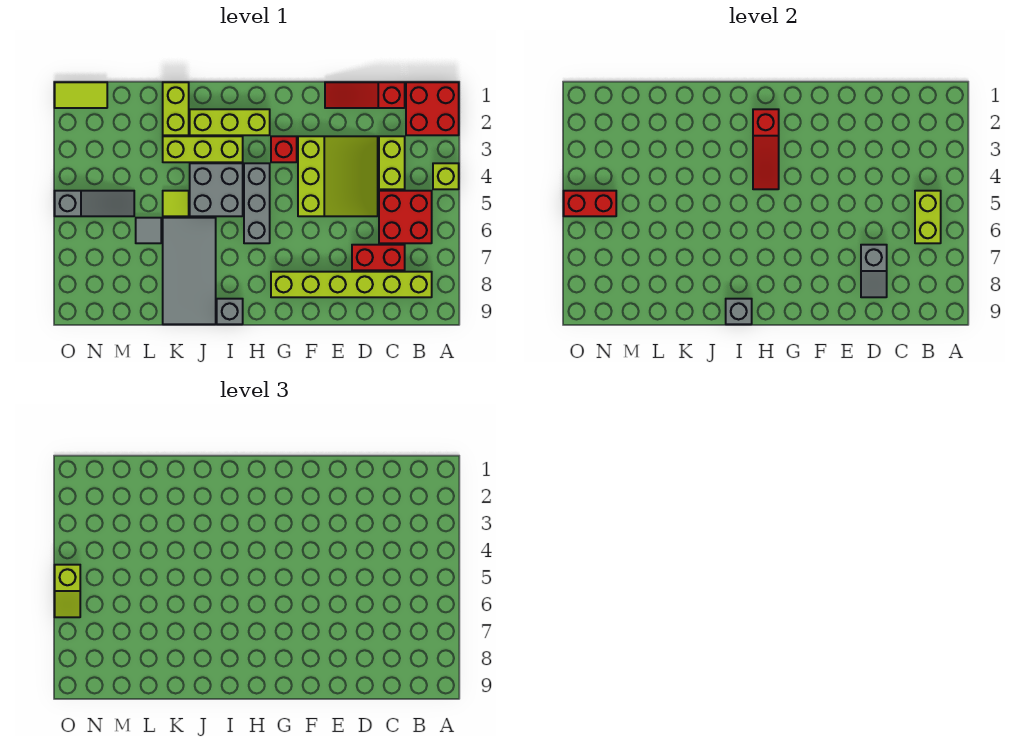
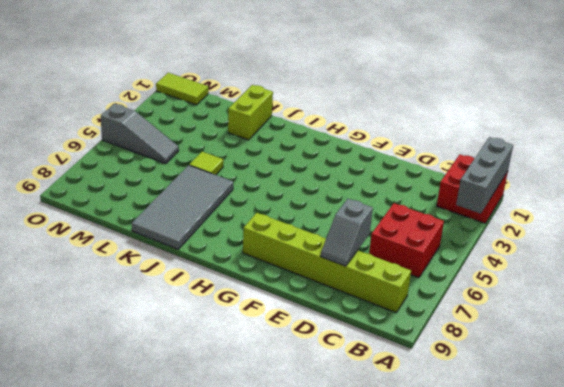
grey brick A1:A3 level 2 -> grey brick H4:H6 level 1
none -> lime brick A4 level 1
none -> red slope C1:E1 level 1 top C
none -> lime brick C3:C4 level 1

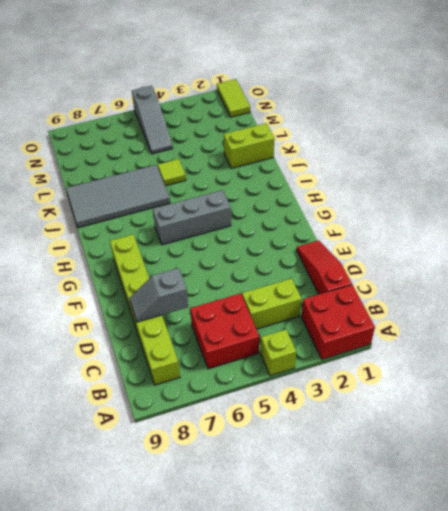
none -> red brick C7:D7 level 1
none -> lime slope D3:F5 level 1 top F
none -> red brick G3 level 1

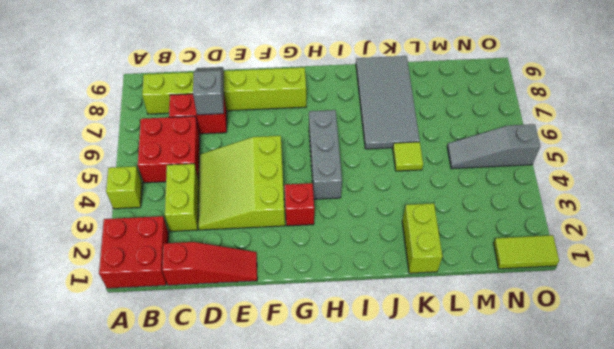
none -> lime brick H2:J2 level 1
none -> lime brick I3:K3 level 1
none -> grey brick I4:J5 level 1

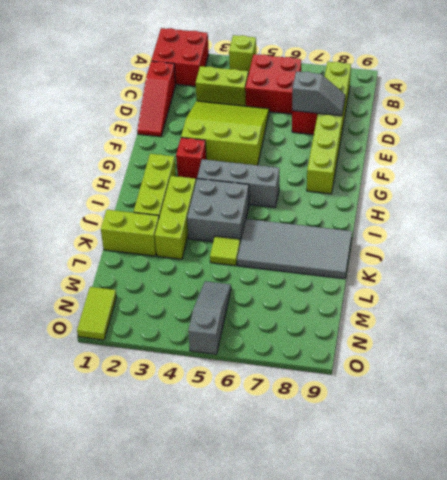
none -> grey brick I9 level 1
none -> grey tile L6 level 1
none -> lime brick B5:B6 level 2

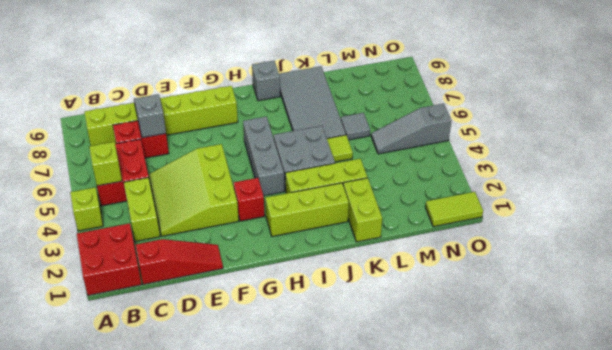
lime brick B5 level 2 -> lime brick B5:B6 level 2
none -> red slope H2:H4 level 2 top 2
none -> grey brick I9 level 2
none -> red brick N5:O5 level 2

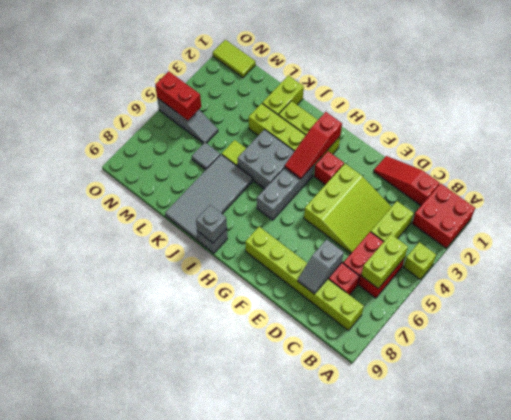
none -> lime slope O5:O6 level 3 top 5

